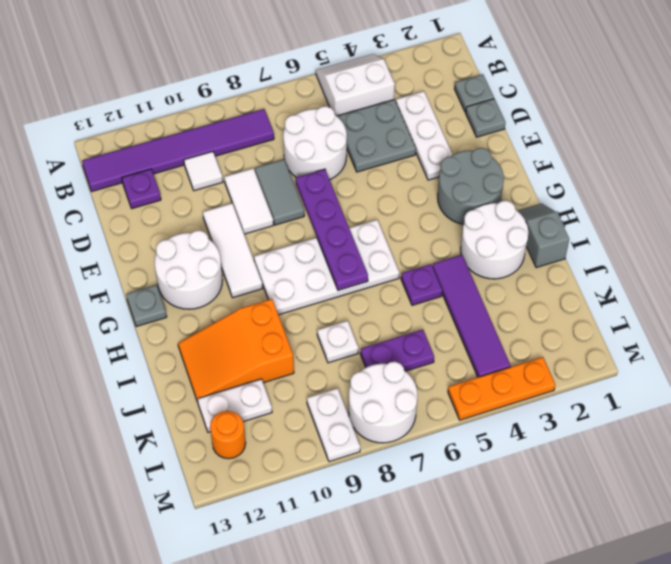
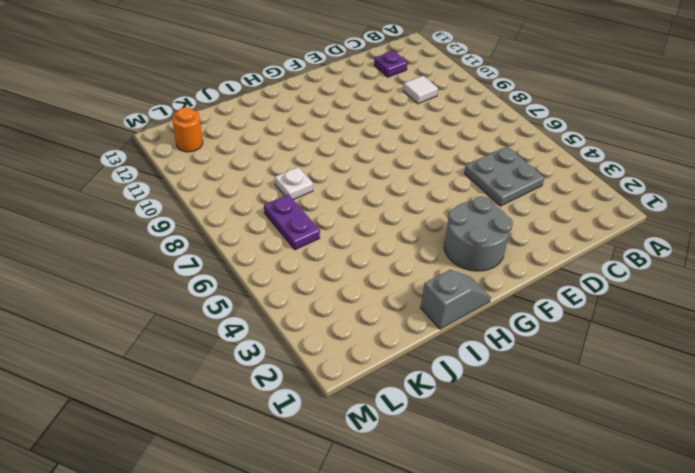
none -> white slope A4:B5 level 1 top B
none -> purple tile B8:B13 level 1
none -> grey plate C1 level 1

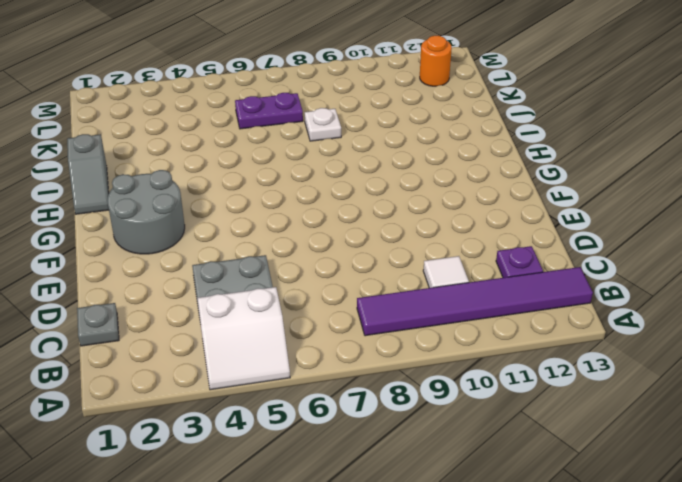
none -> white plate C3:E3 level 1
none -> white round brick C6:D7 level 1
none -> grey plate D1 level 1

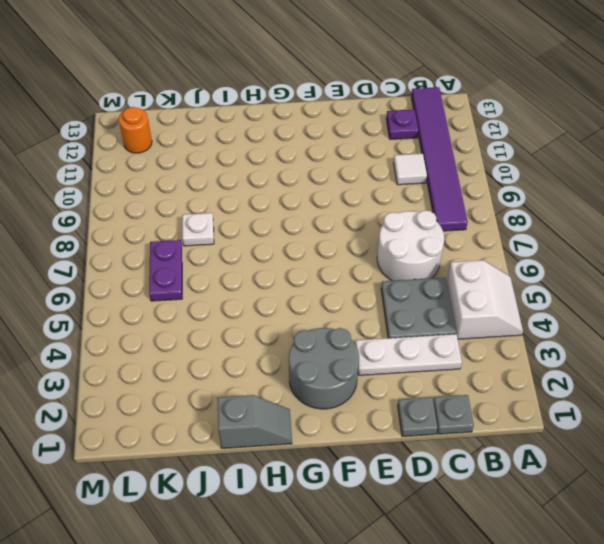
none -> grey tile D8:E8 level 1
none -> white tile D9:E9 level 1
none -> white tile E10:G10 level 1

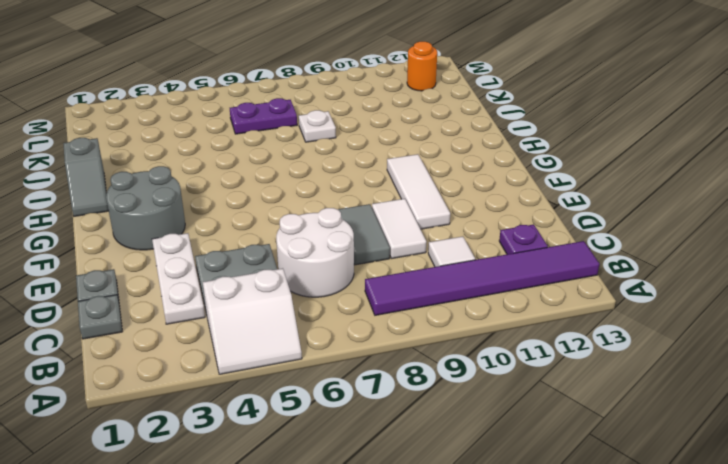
none -> white round brick F11:G12 level 1
none -> white plate G6:H9 level 1
none -> grey plate G13 level 1

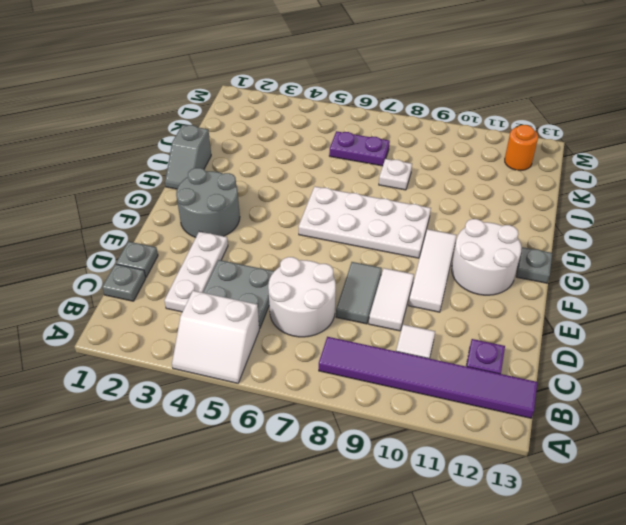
none -> white round brick H2:I3 level 1
none -> purple tile I4:L4 level 1
none -> purple plate I5 level 1

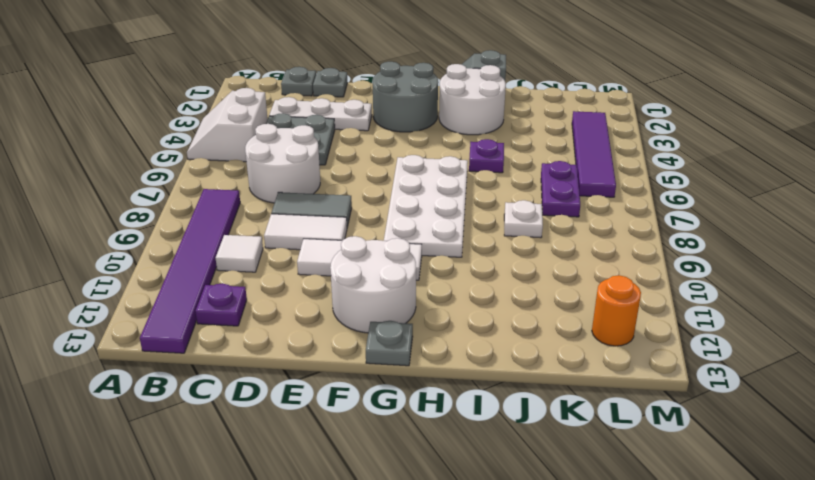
purple tile L3:L6 level 1 -> purple tile I4:L4 level 1
none -> orange slope I10:J12 level 1 top 10
none -> white plate K11:K12 level 1
none -> white round brick L7:M8 level 1

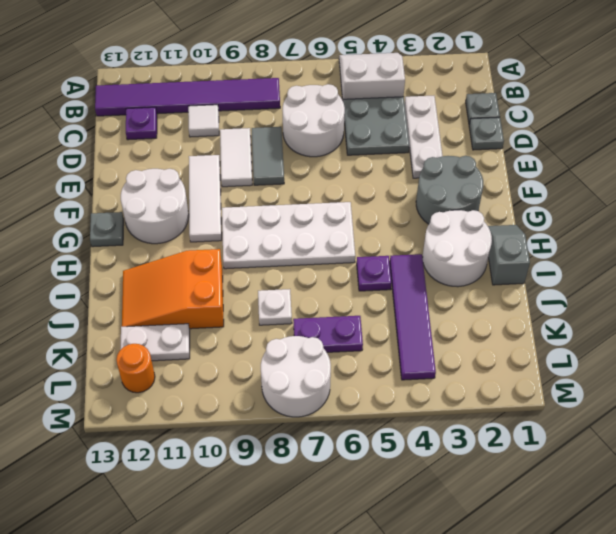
none -> white plate L9:M9 level 1
none -> orange plate M3:M5 level 1
none -> purple plate E7:H7 level 2

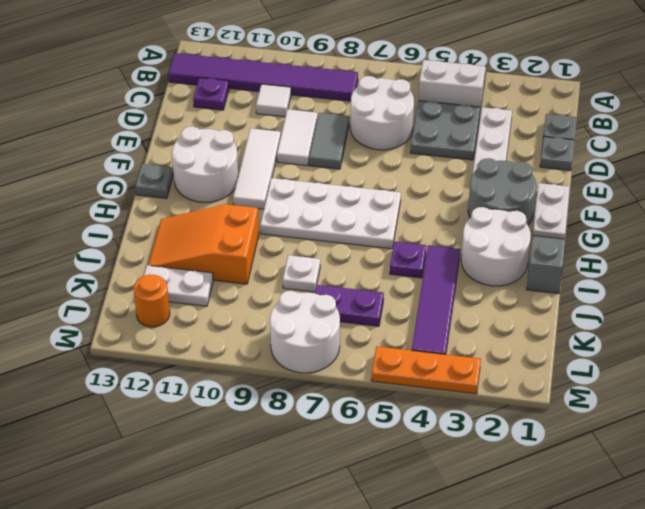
white plate F1:G1 level 1 -> white plate L9:M9 level 1
none -> purple plate E7:H7 level 2

